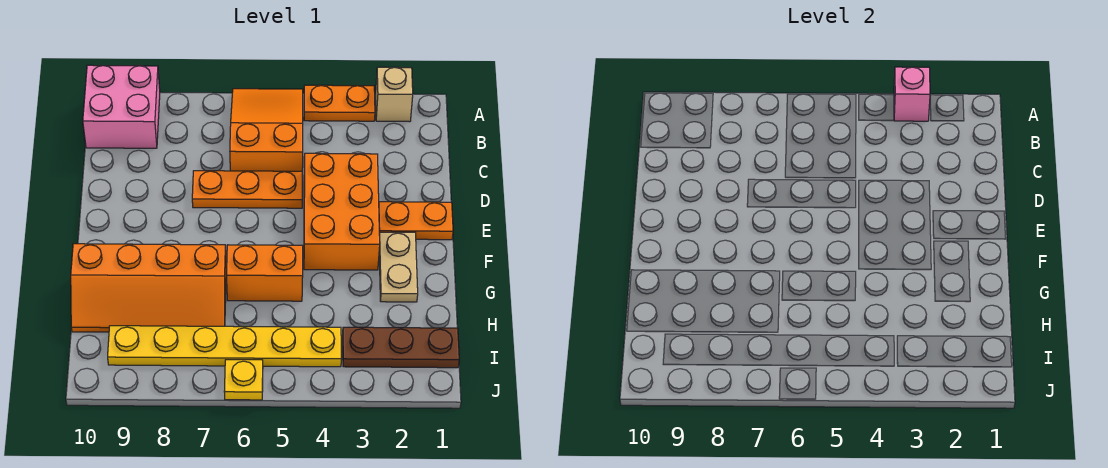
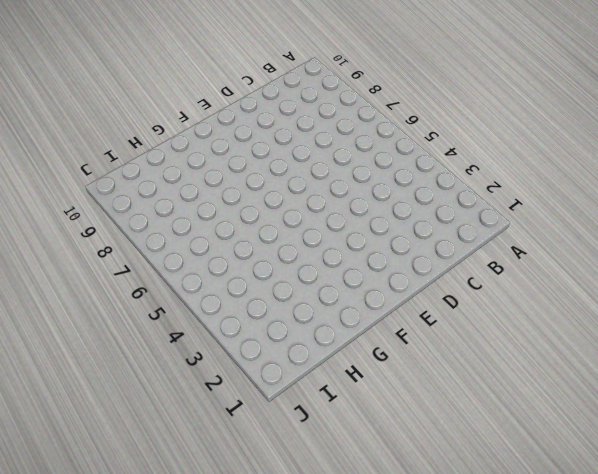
none -> tan brick A2 level 1
none -> orange plate A3:A4 level 1
none -> orange slope A5:C6 level 1 top C

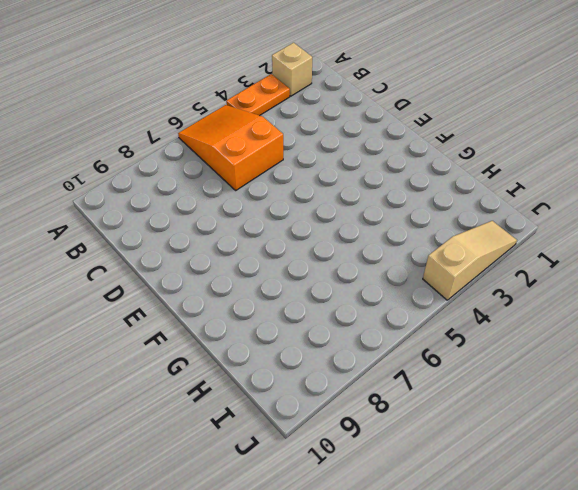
tan slope J2:J4 level 1 top 4 -> none
none -> pink brick A9:B10 level 1
none -> orange brick D3:F4 level 1
none -> orange plate D5:D7 level 1

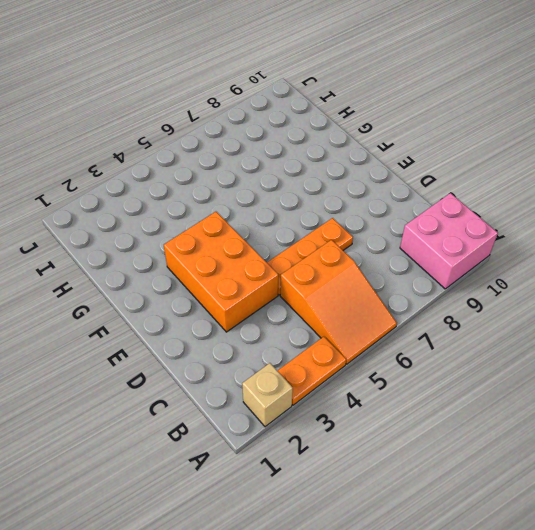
none -> orange plate E1:E2 level 1
none -> tan plate F2:G2 level 1
none -> orange brick G5:G6 level 1

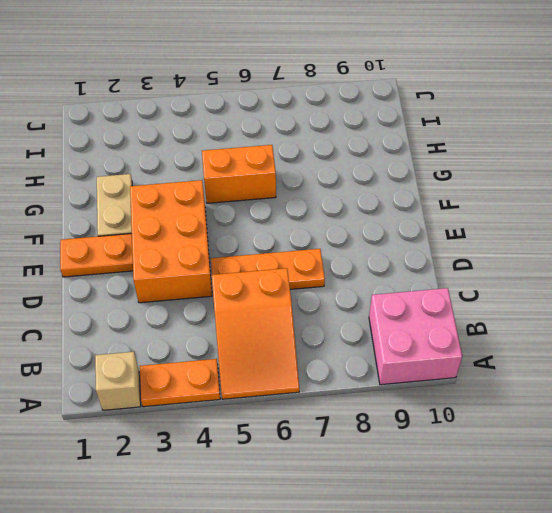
none -> orange slope G7:H10 level 1 top G
none -> brown plate I1:I3 level 1
none -> yellow plate I4:I9 level 1

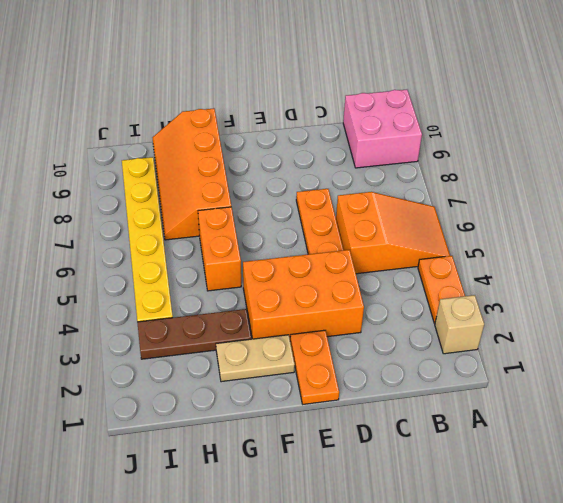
brown plate G3:I3 level 1 -> brown plate I1:I3 level 1
none -> yellow plate J6 level 1
none -> pink brick A3 level 2

